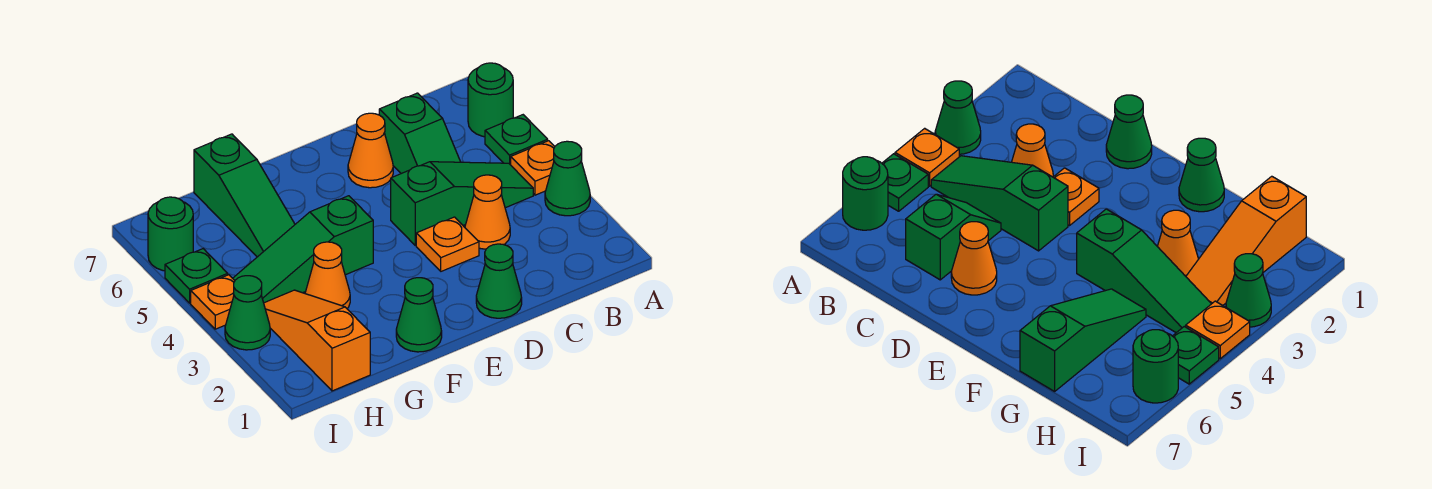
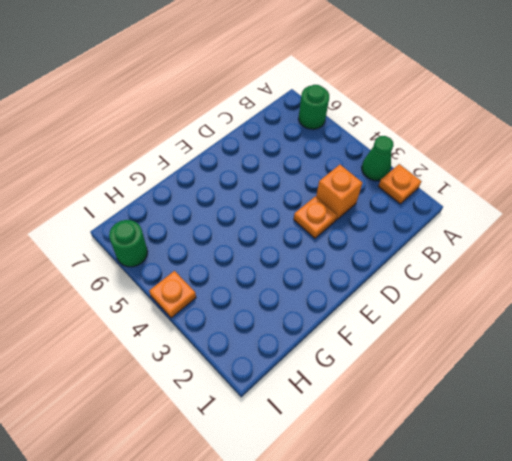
orange plate A2 level 1 -> orange plate A4 level 1
orange brick C3 level 1 -> orange cone C3 level 1
none -> green plate A5 level 1
none -> green slope B4:D4 level 1 top D
none -> green slope C5:C6 level 1 top 6

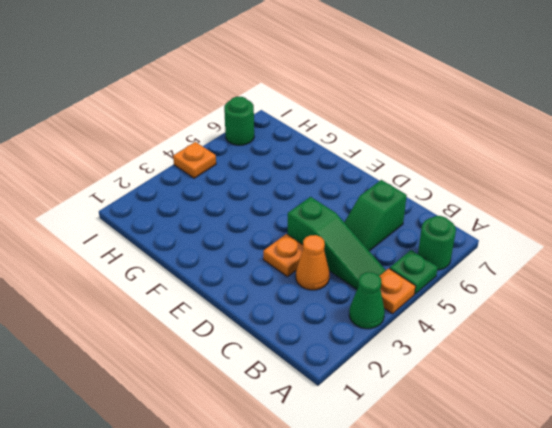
none -> green cone D1 level 1
none -> orange cone D6 level 1
none -> green cone F1 level 1

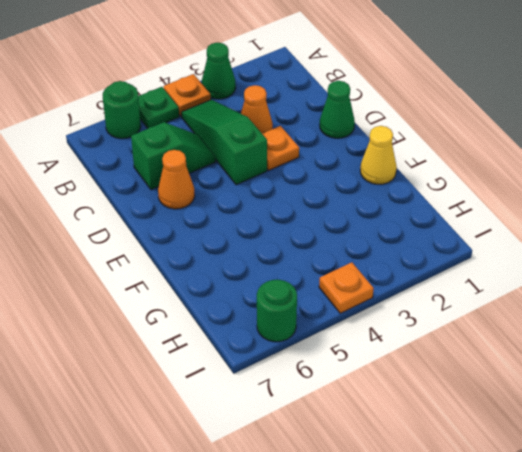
yellow cone F1 level 1 -> green cone F1 level 1
none -> green slope F4:H4 level 1 top F
none -> orange cone G3 level 1
none -> green slope G5:G7 level 1 top 7

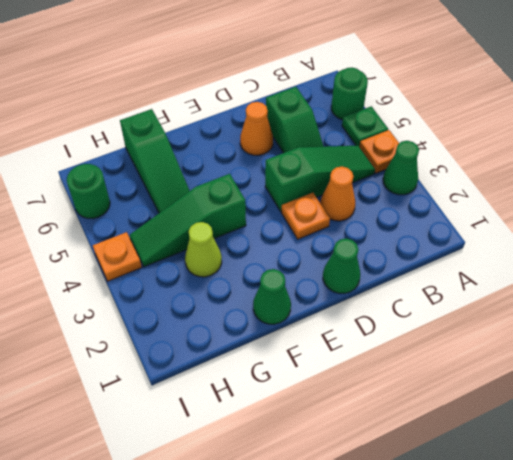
lime cone G3 level 1 -> orange cone G3 level 1
none -> orange slope H1:H3 level 1 top 1
none -> green cone I3 level 1
none -> green plate I5 level 1

